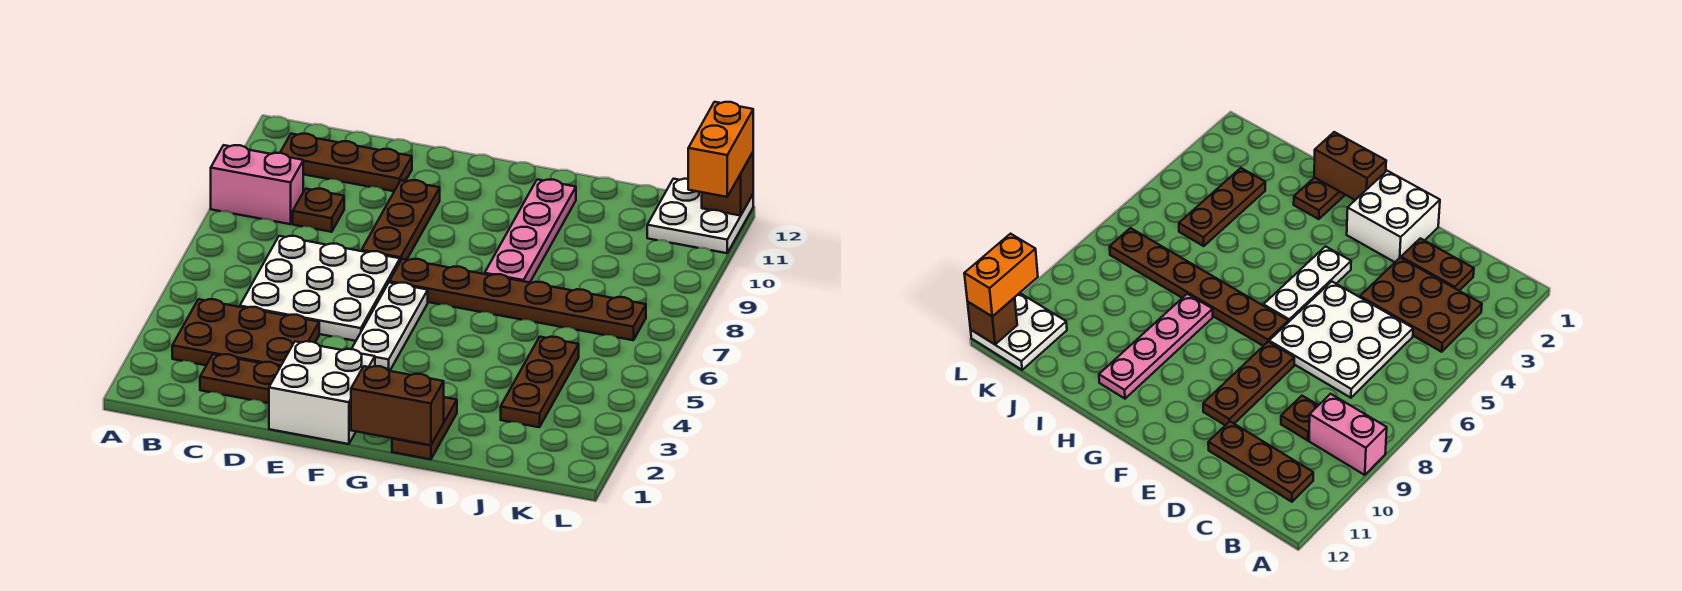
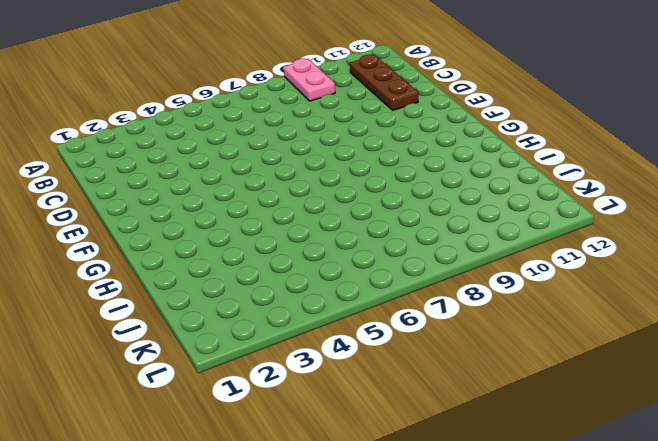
pink plate A9:B9 level 1 -> pink brick A9:B9 level 1
none -> brown plate B3:D4 level 1
none -> brown plate C2:D2 level 1
none -> white plate C5:E7 level 1

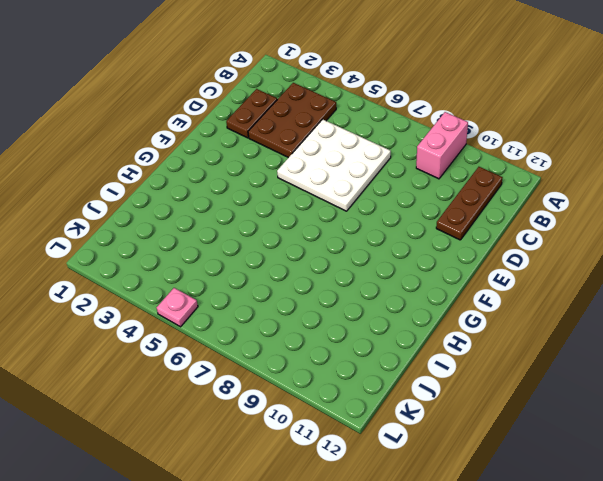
pink plate L5 level 1 -> none
none -> brown plate C9 level 1
none -> white brick E1:F2 level 1
none -> brown plate E8:E10 level 1

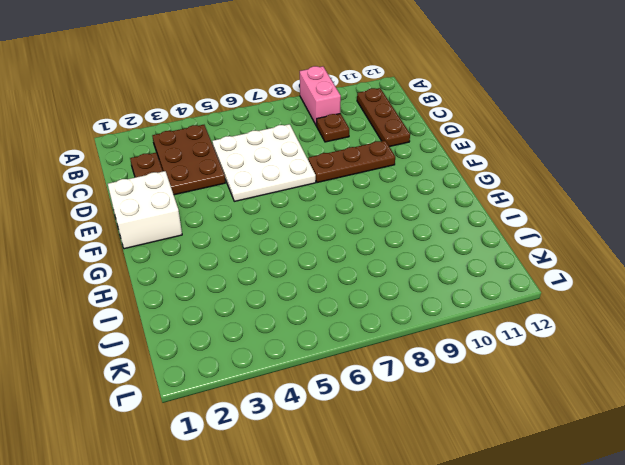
none -> white plate F4:F6 level 1
none -> brown plate F7:K7 level 1
none -> brown plate H1:H2 level 1

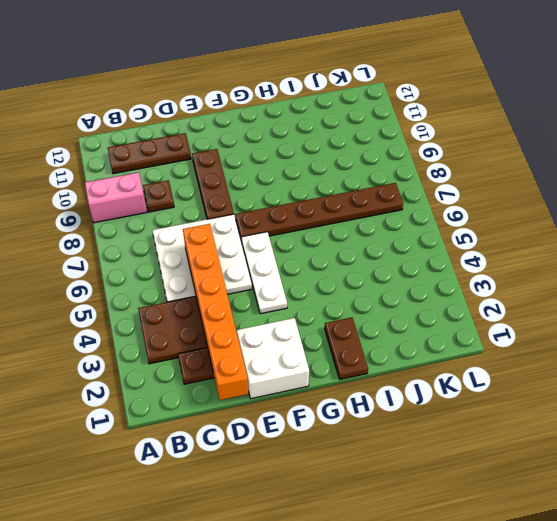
orange brick D1:D6 level 2 -> none
none -> pink plate H8:H11 level 1
none -> brown plate J3:J5 level 1
none -> white plate K11:L12 level 1

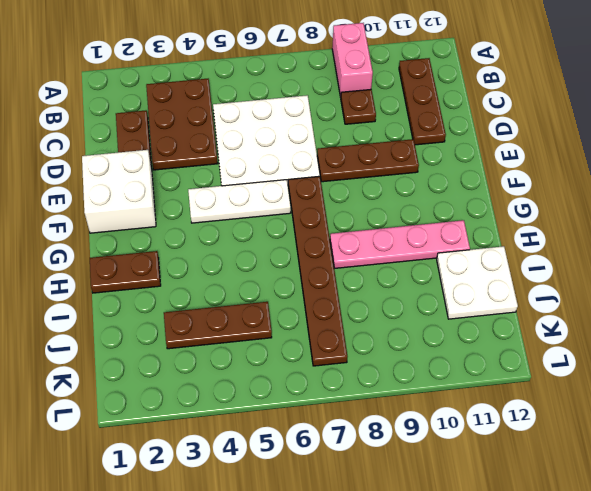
white plate I11:J12 level 1 -> white plate K11:L12 level 1
none -> brown brick G1:H1 level 2
none -> brown brick L12 level 2
none -> orange brick L11:L12 level 3

